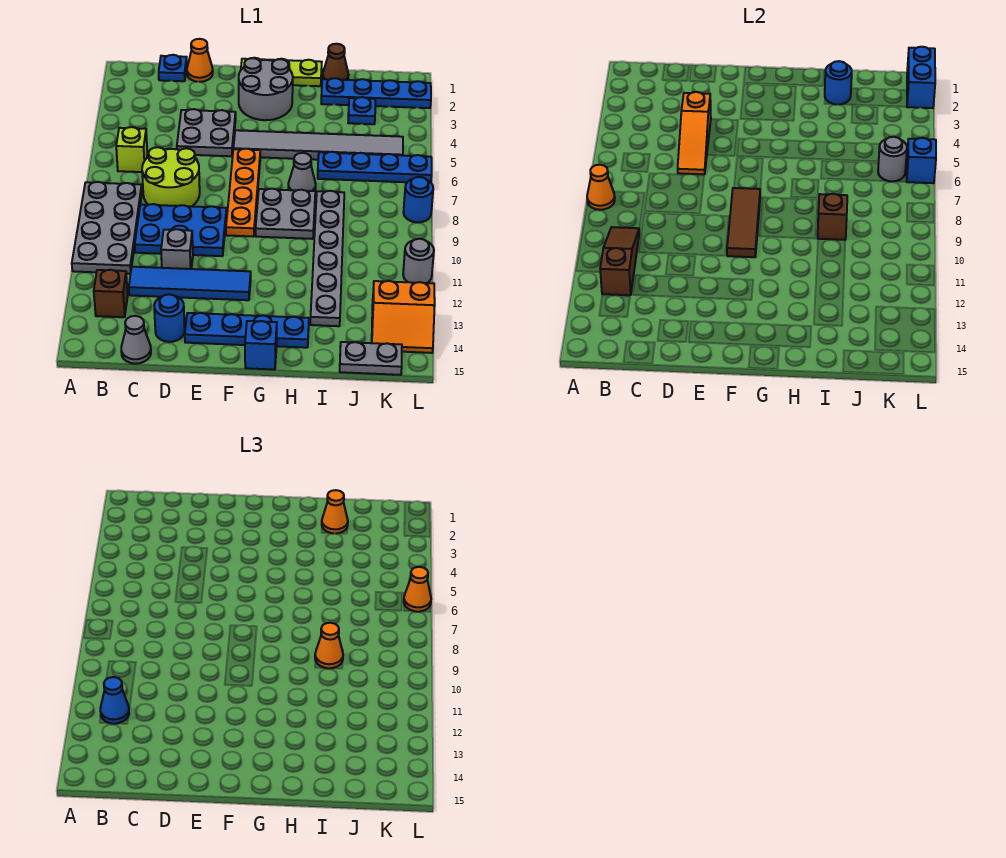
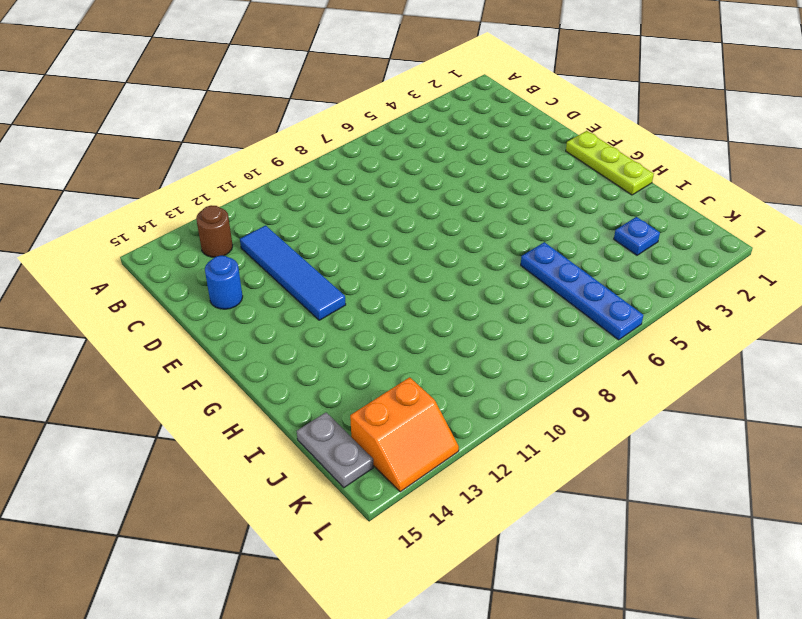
brown round brick B13 level 1 -> brown brick B13 level 1
orange slope K13:L14 level 1 top K -> orange slope K13:L14 level 1 top 13
none -> grey plate A8:B11 level 1
none -> lime brick B6 level 1
none -> blue plate C1 level 1
none -> lime round brick C7:D8 level 1

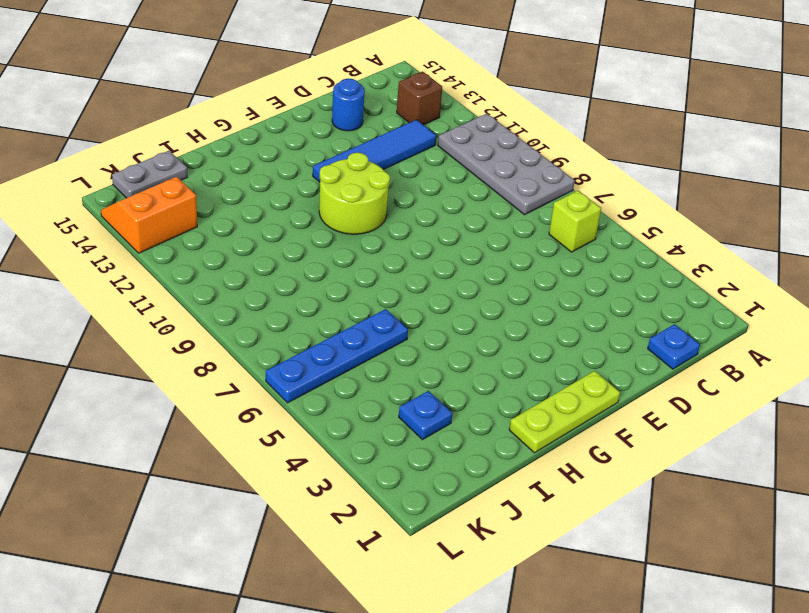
lime round brick F10:G11 level 1 -> lime round brick C7:D8 level 1
none -> blue plate C9:E10 level 1
none -> grey cone C15 level 1
none -> orange cone D1 level 1
none -> grey plate D4:E5 level 1

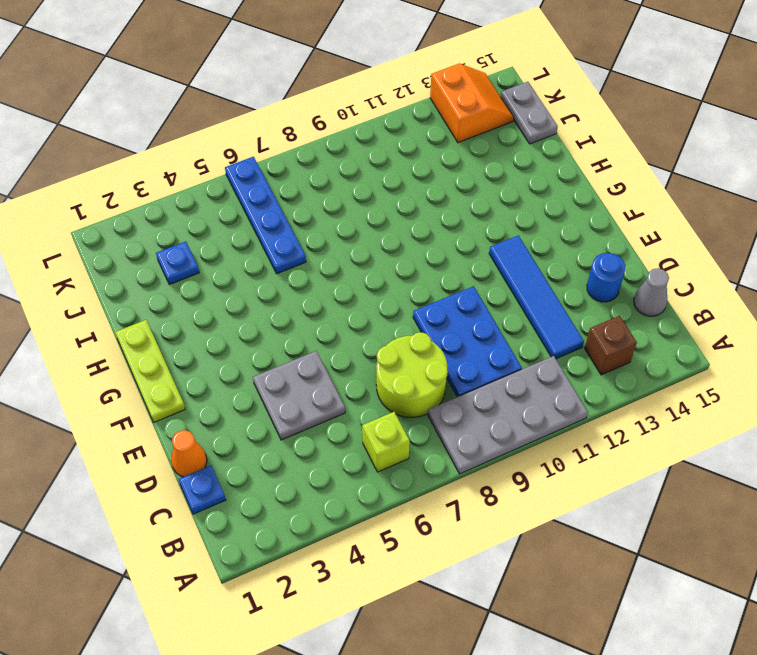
none -> grey brick D11 level 1
none -> blue plate E14:H14 level 1
none -> grey round brick F2:G3 level 1
none -> grey tile F5:K5 level 1

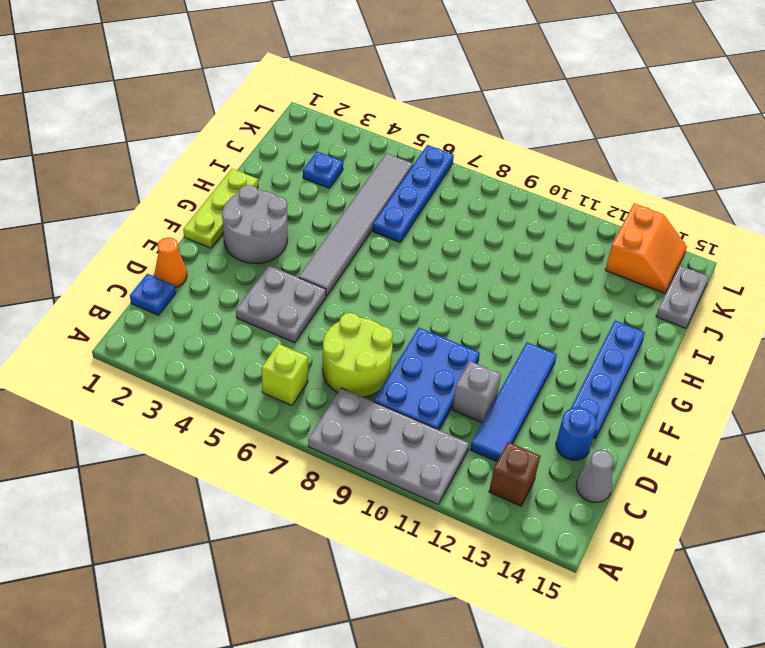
none -> orange plate F6:F9 level 1
none -> grey plate G8:H9 level 1
none -> blue brick G15 level 1
none -> grey cone H7 level 1

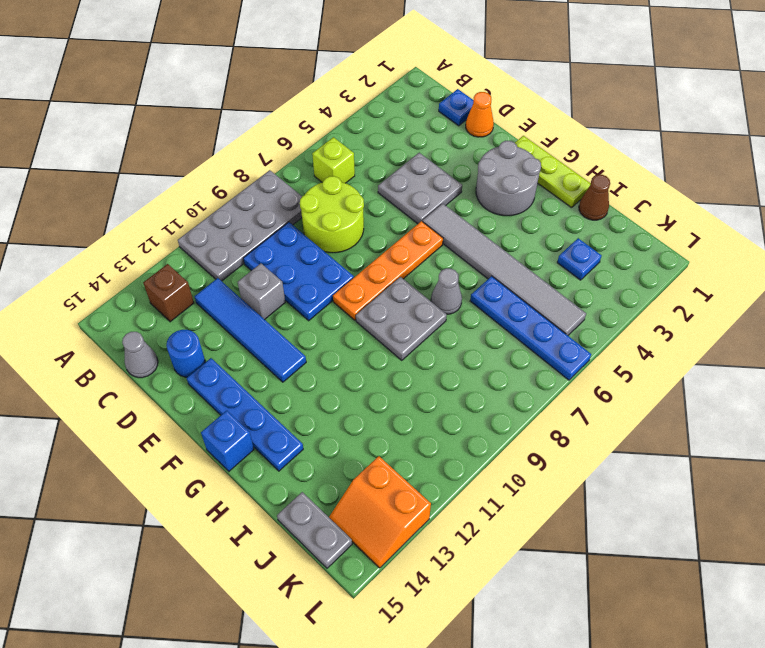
none -> blue plate I2:L2 level 1
none -> grey plate I8:I13 level 1
none -> blue round brick L8 level 1
none -> grey round brick L11 level 1

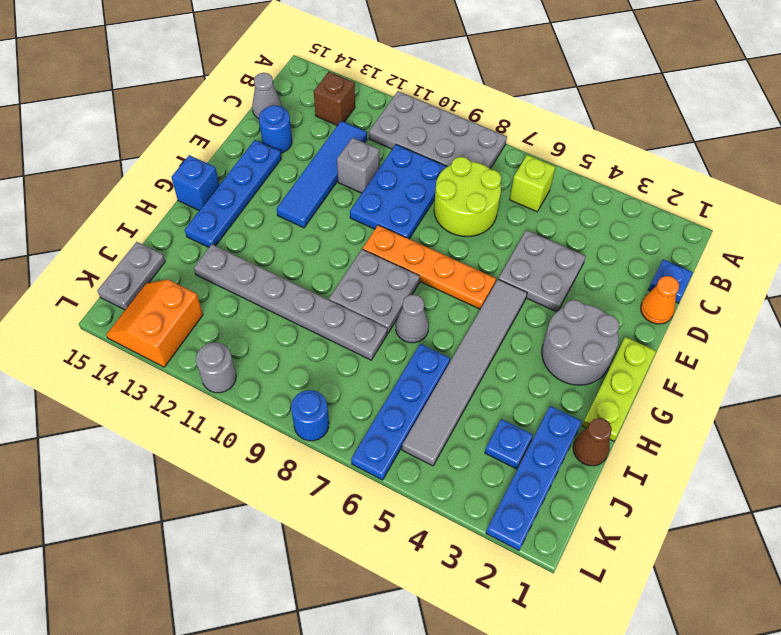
none -> orange cone A8 level 2
none -> brown slope B10:B12 level 2 top 12
none -> orange slope D4:D6 level 2 top 4
none -> brown tile F8:F10 level 2

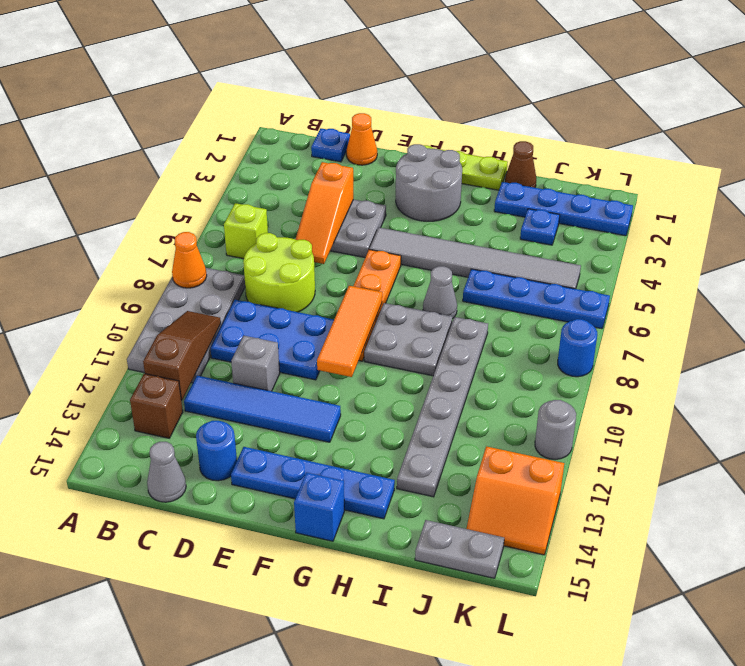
orange tile F8:F10 level 2 -> brown tile F8:F10 level 2
none -> blue round brick I2 level 2
none -> brown brick I9 level 2
none -> grey round brick K6 level 2
none -> blue brick L1:L2 level 2

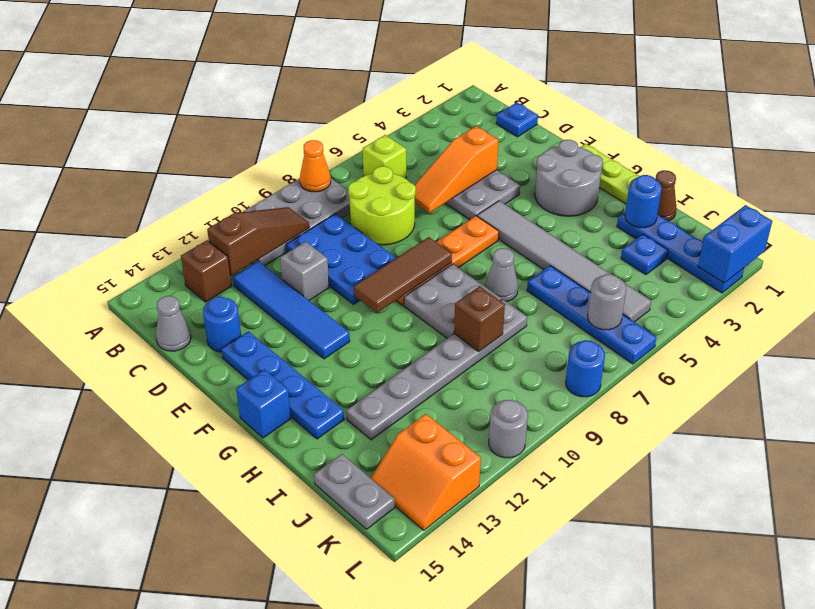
none -> orange cone D1 level 1
none -> blue brick L6 level 2
none -> blue cone B12 level 3
none -> orange cone I2 level 3

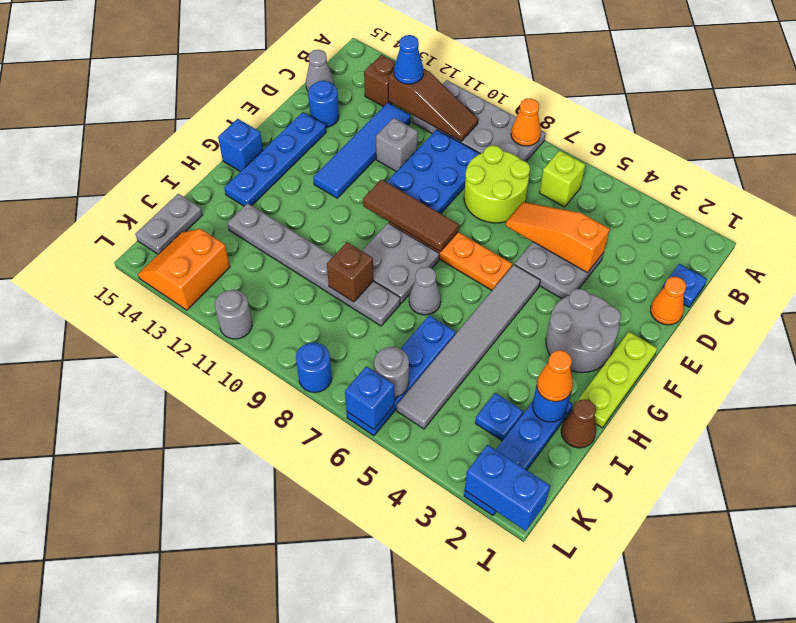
none -> orange cone I9 level 3
none -> orange cone L6 level 3

